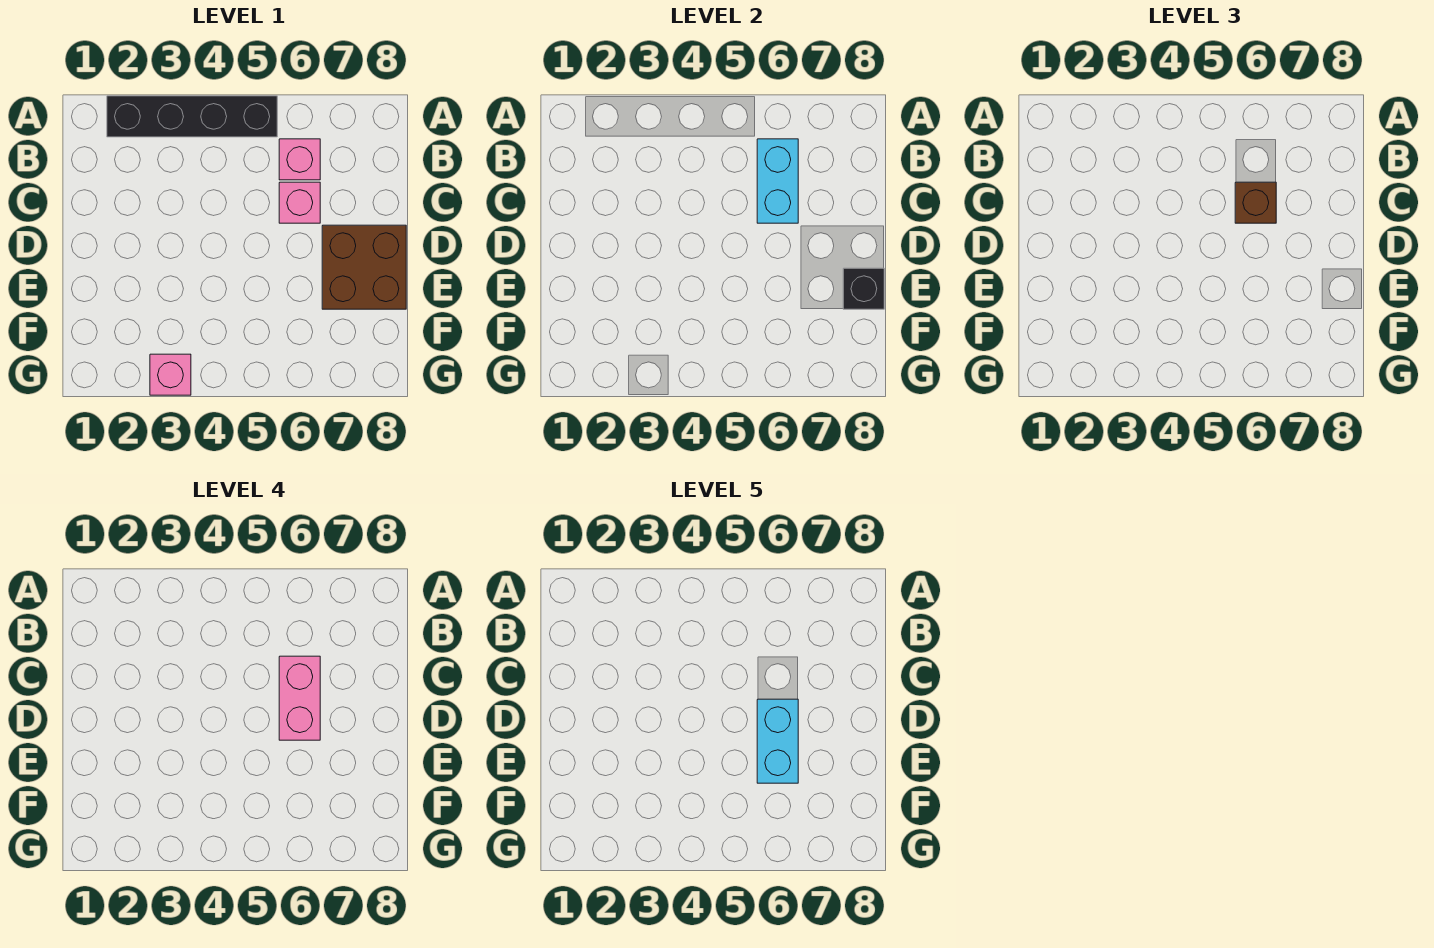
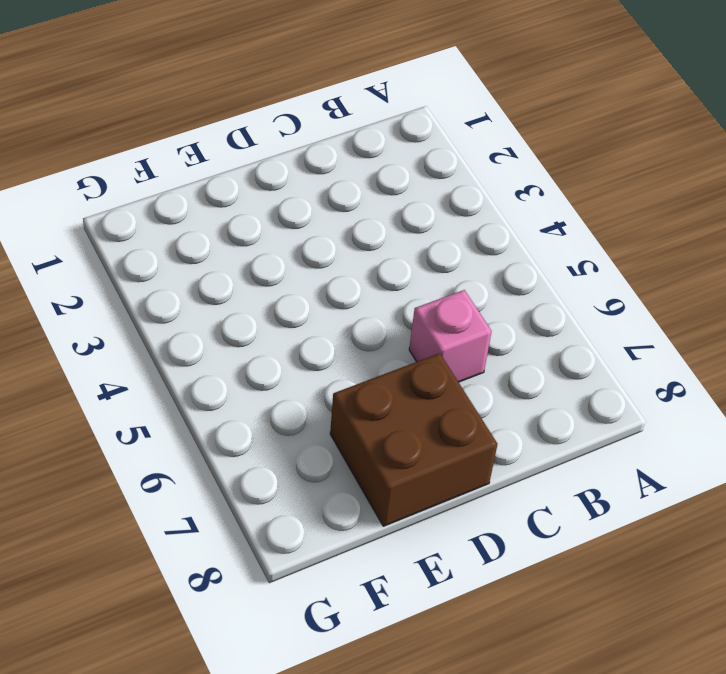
none -> black brick A2:A5 level 1
none -> pink brick B6 level 1

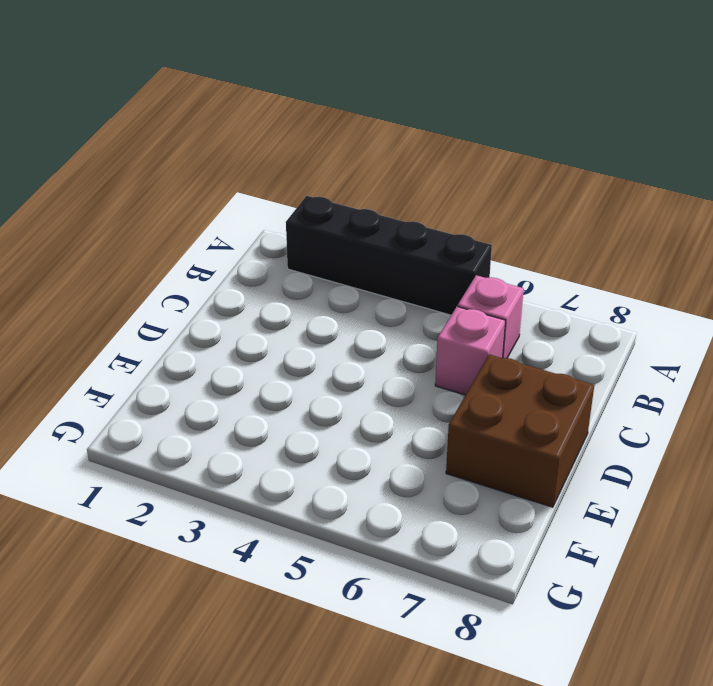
none -> pink brick G3 level 1
none -> cyan brick B6:C6 level 2

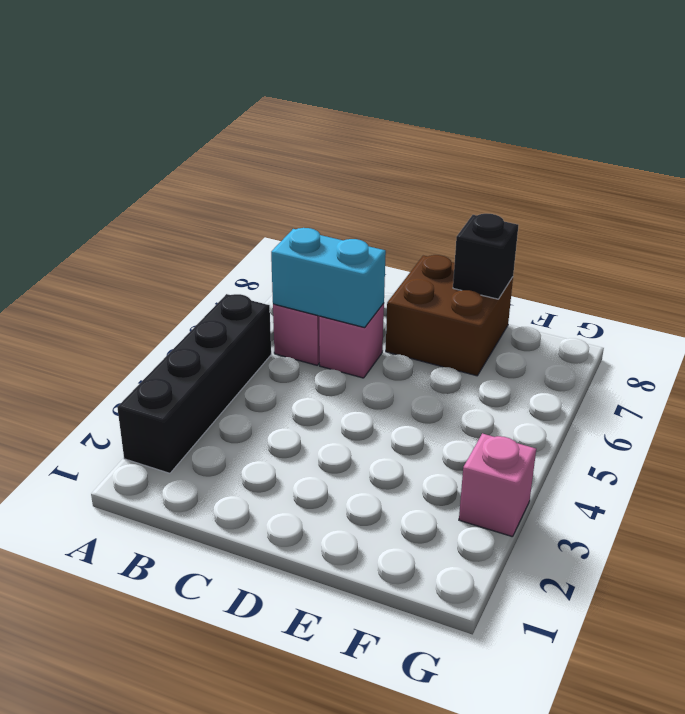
none -> brown brick C6 level 3
none -> pink brick C6:D6 level 4

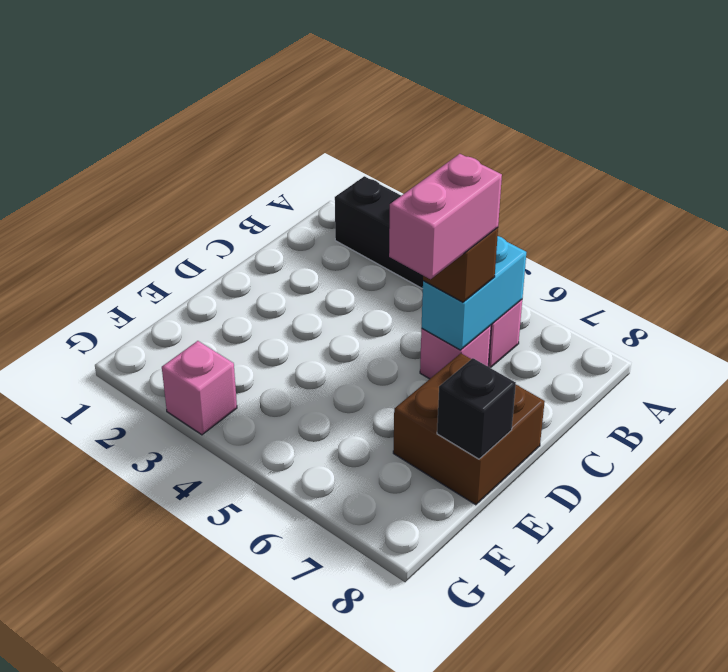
none -> cyan brick D6:E6 level 5

